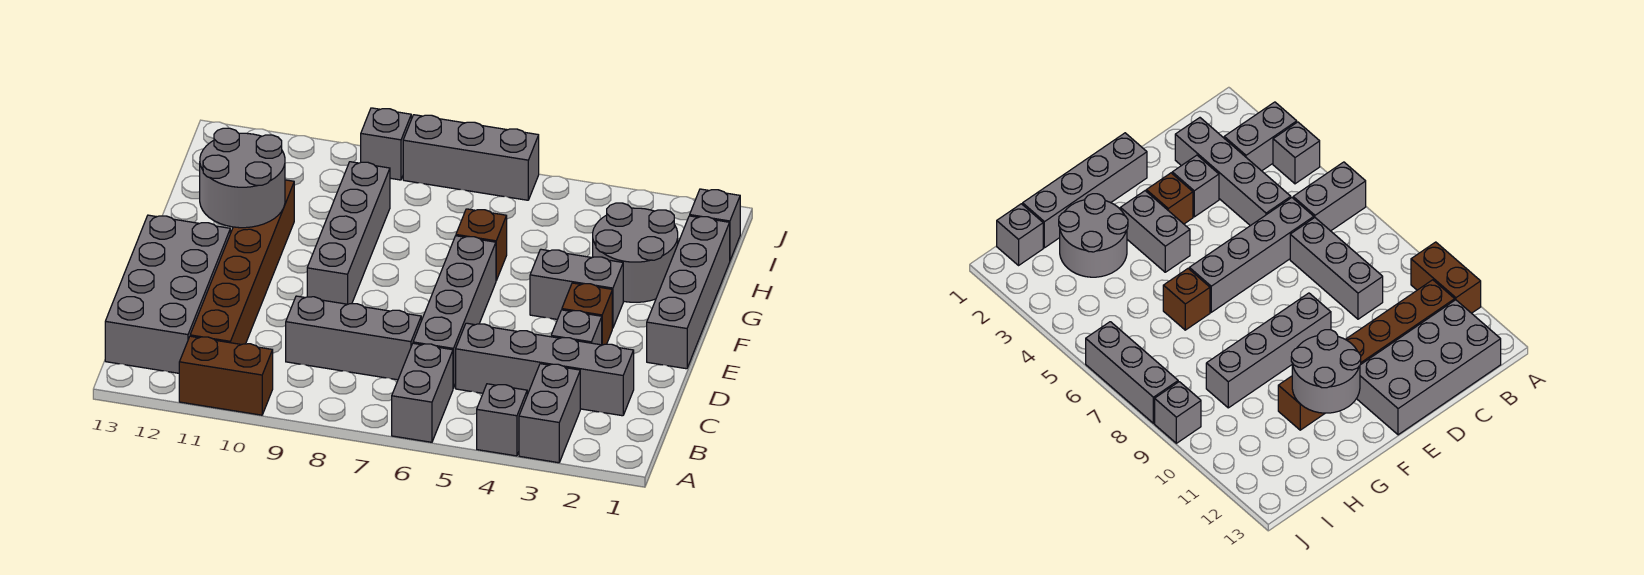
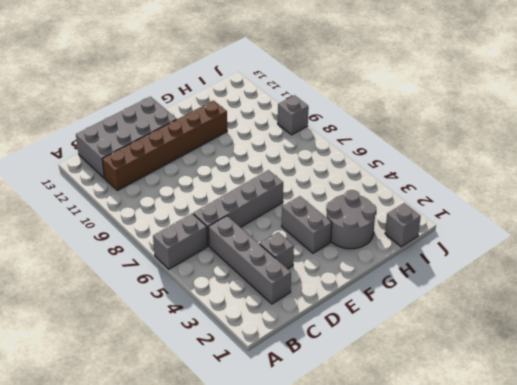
none -> grey brick A3:B3 level 1
none -> grey brick A4 level 1
none -> brown brick A10:A11 level 1

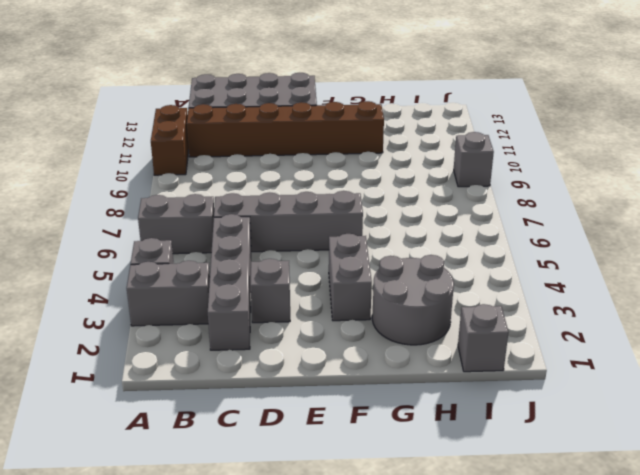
none -> grey brick C7:C9 level 1
none -> grey brick E1:H1 level 1
none -> brown brick E3 level 1

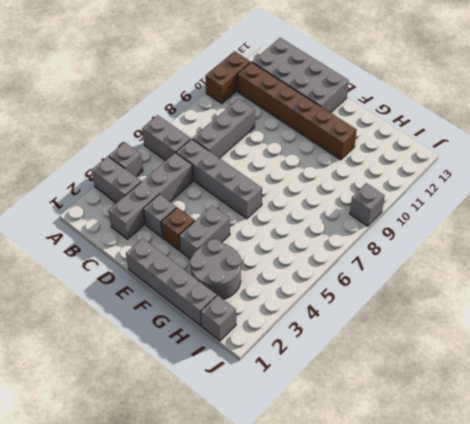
none -> grey brick E9:H9 level 1
none -> brown brick G6 level 1
none -> grey brick J6:J8 level 1

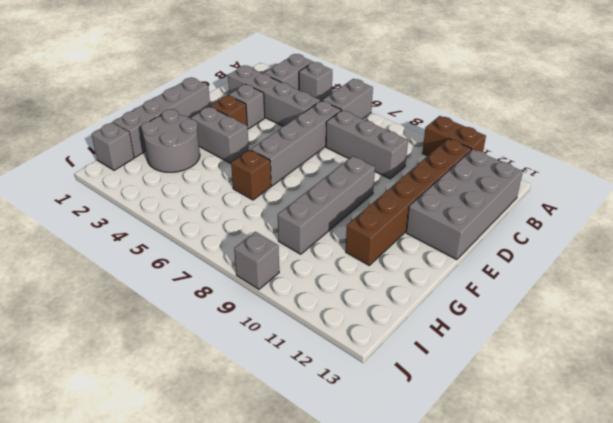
none -> grey brick J6:J8 level 1
none -> grey round brick F11:G12 level 2

